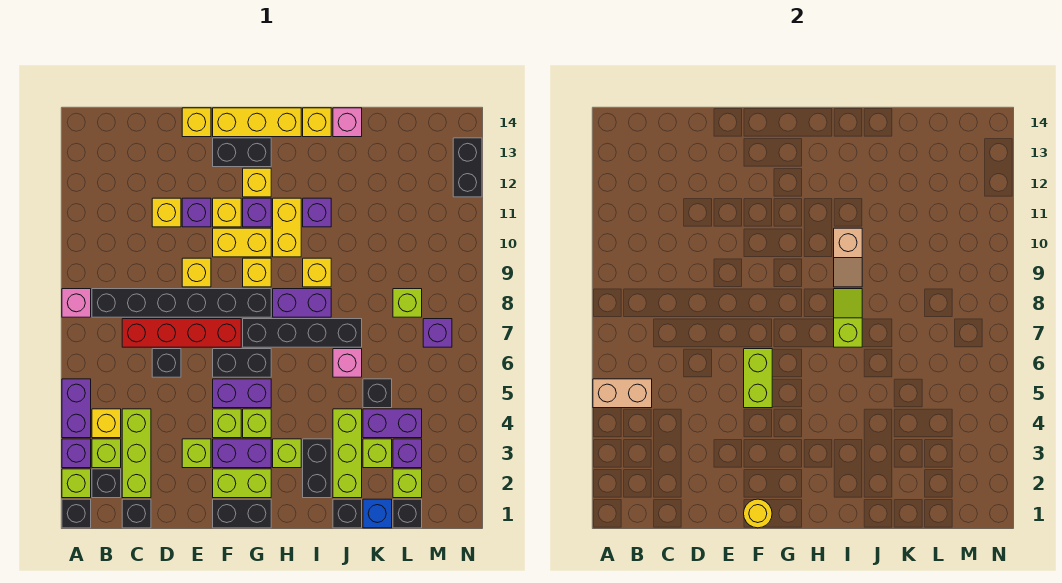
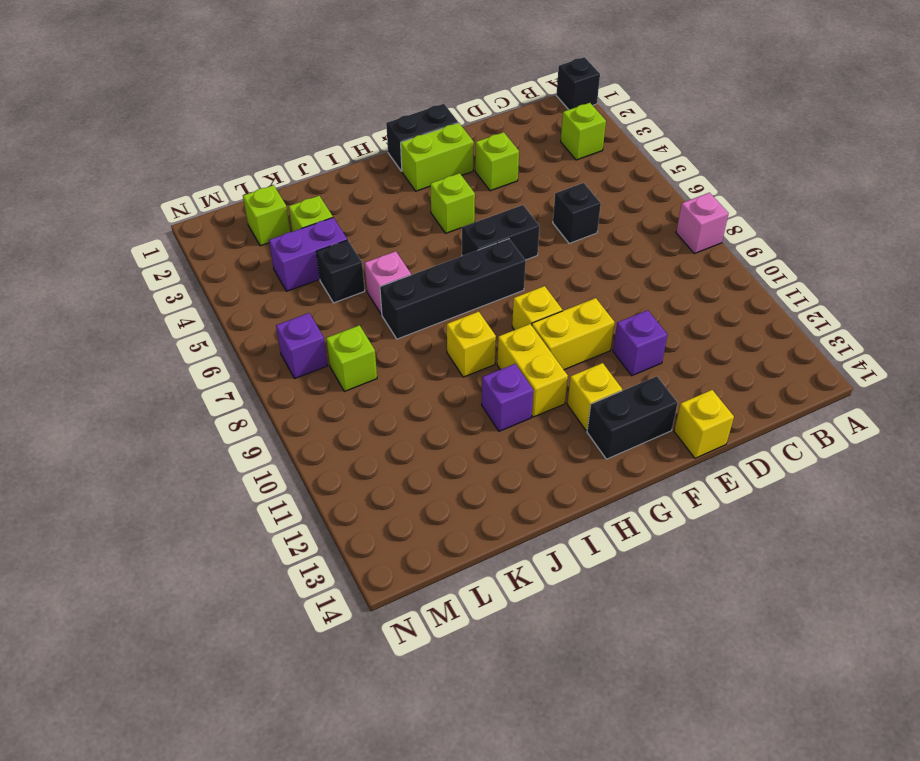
none -> lime brick A2 level 1
none -> purple brick A3 level 1
none -> purple brick A4:A5 level 1
none -> black brick B2 level 1

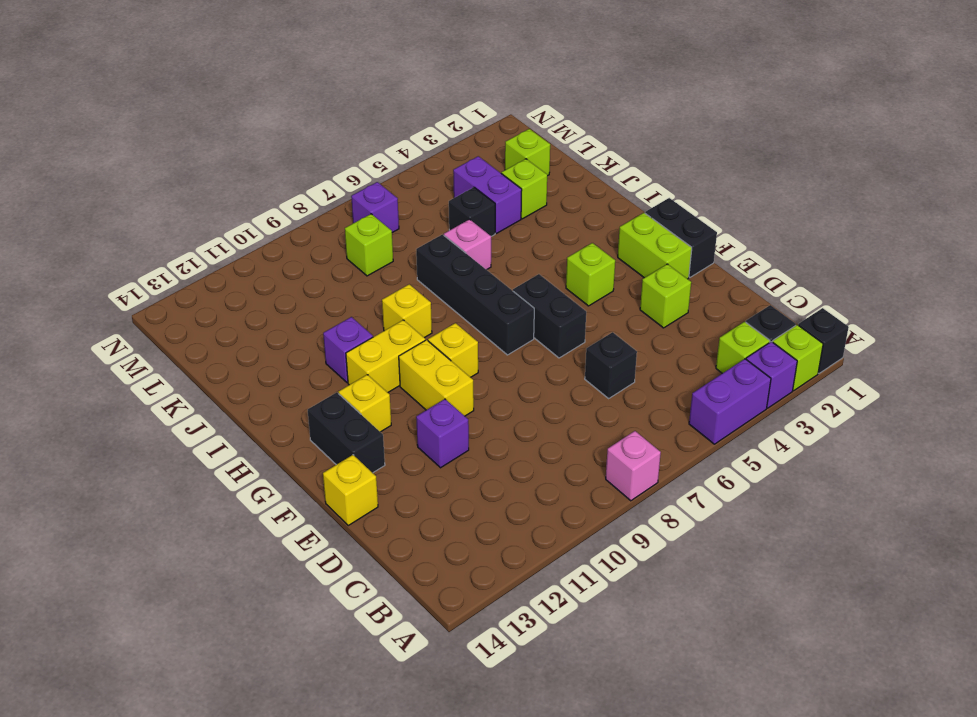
none -> yellow brick B4 level 1
none -> black brick B8:G8 level 1
none -> black brick C1 level 1
none -> lime brick C2:C4 level 1

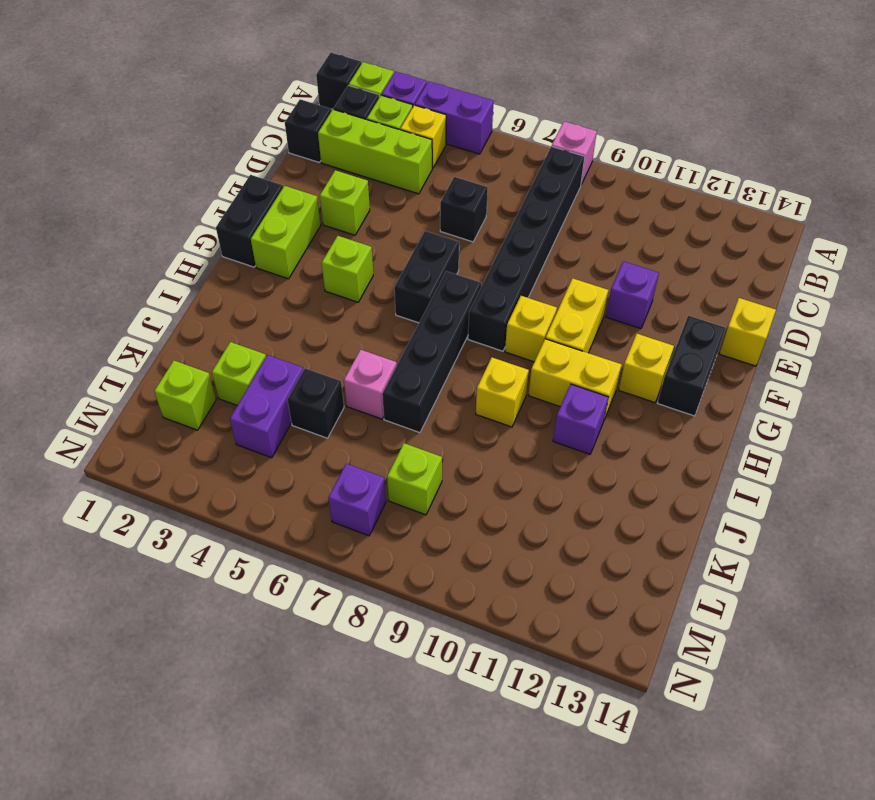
none -> red brick C7:F7 level 1
none -> yellow brick D11 level 1
none -> yellow brick E9 level 1
none -> purple brick F3:G3 level 1

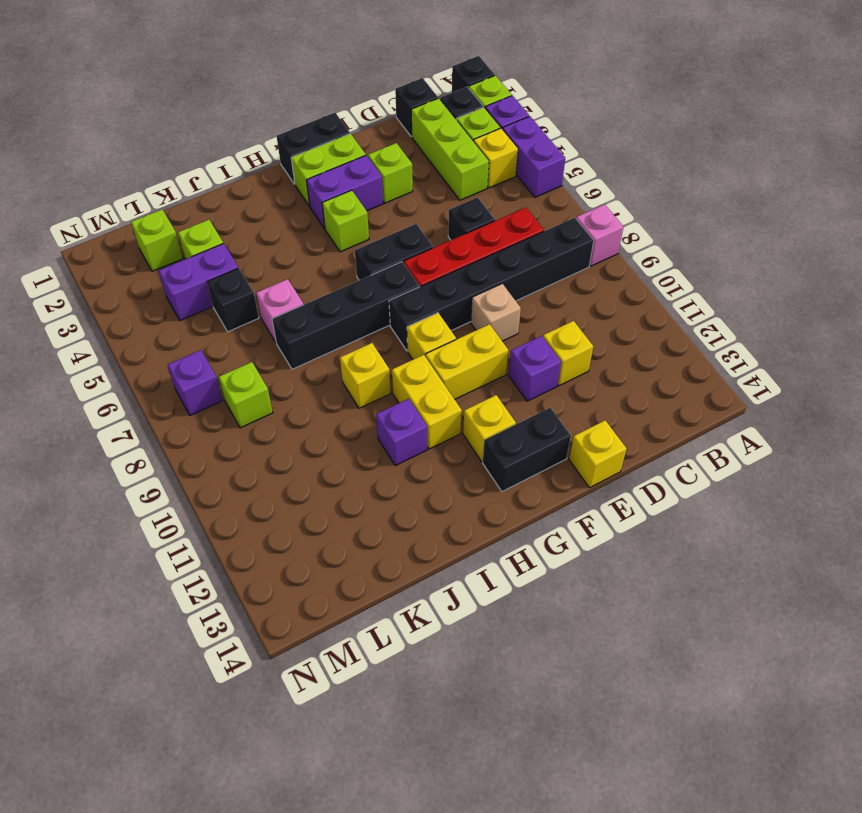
tan brick E9 level 1 -> yellow brick E9 level 1
none -> lime brick F4 level 1
none -> purple brick F5:G5 level 1
none -> yellow brick F11 level 1
none -> yellow brick F14:H14 level 1

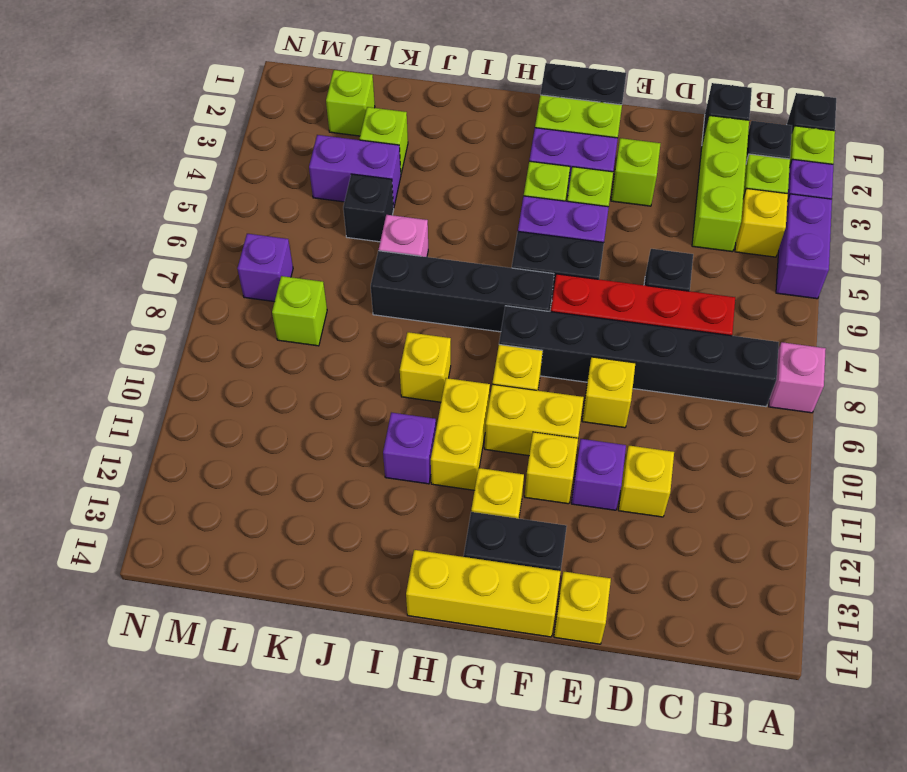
none -> purple brick G11 level 1
none -> lime brick H3 level 1
none -> purple brick H8:I8 level 1
none -> black brick I2:I3 level 1

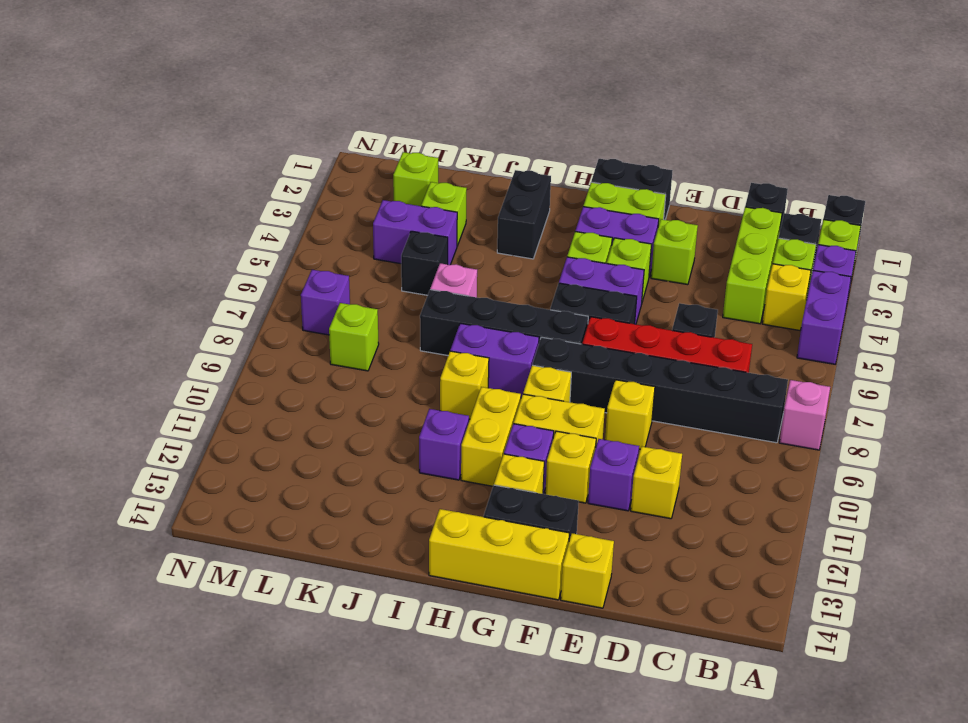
none -> lime brick H3 level 1
none -> yellow brick I14 level 1
none -> black brick J1 level 1
none -> lime brick J2:J4 level 1

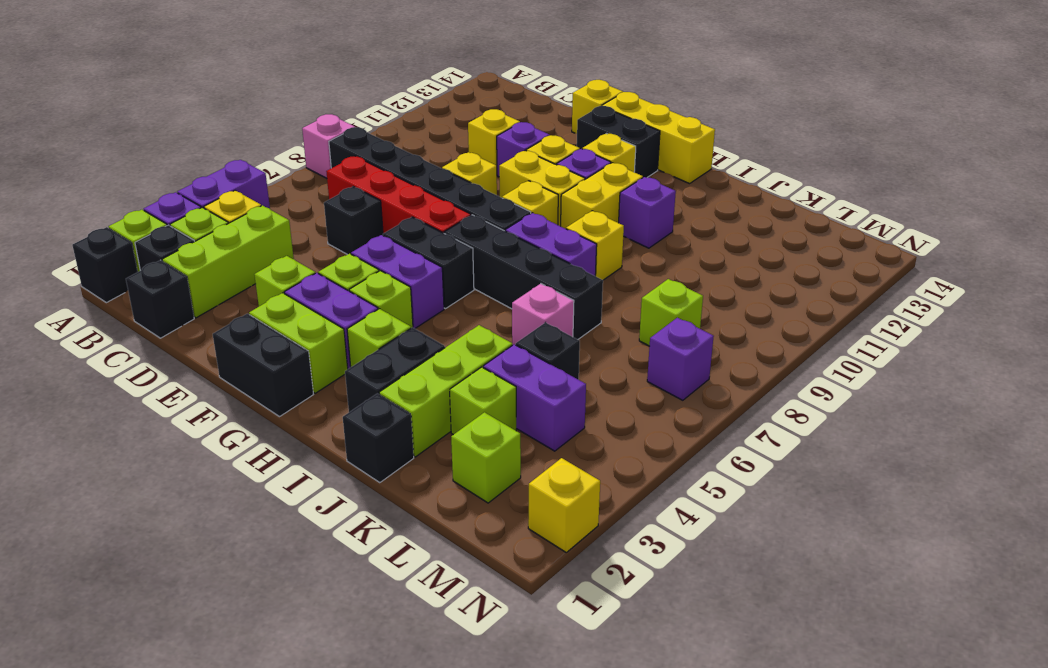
yellow brick N2 level 1 -> yellow brick I14 level 1
none -> pink brick J14 level 1
none -> blue brick K1 level 1
none -> black brick L1 level 1
none -> purple brick L3 level 1

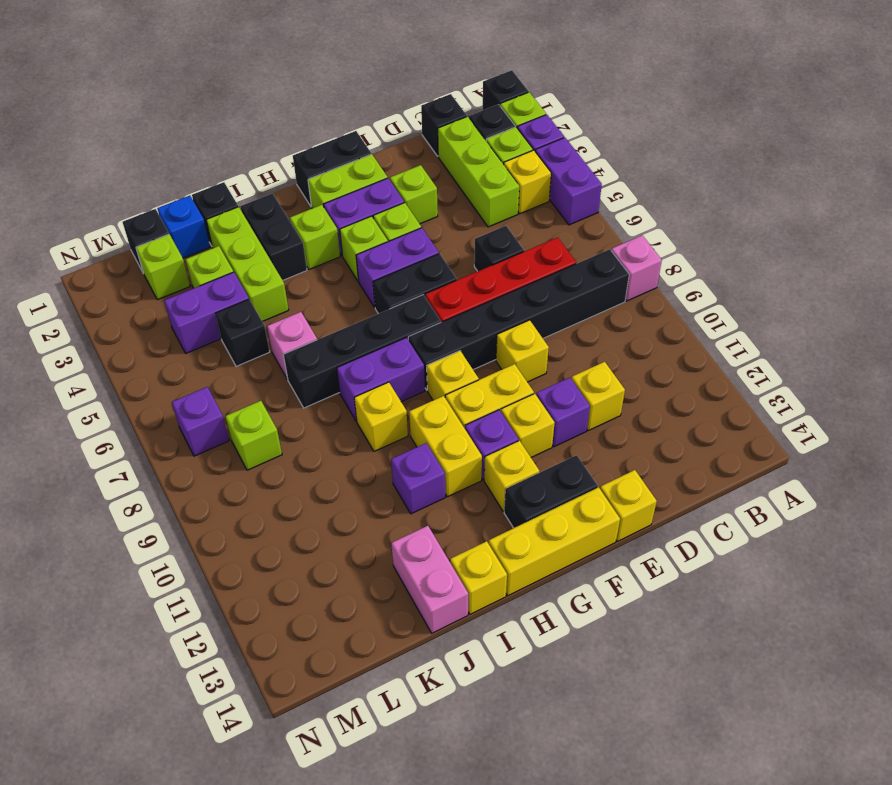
pink brick J13:J14 level 1 -> pink brick J14 level 1
none -> purple brick L3 level 1
none -> black brick N12:N13 level 1
none -> tan brick A5:B5 level 2
none -> yellow round brick F1 level 2

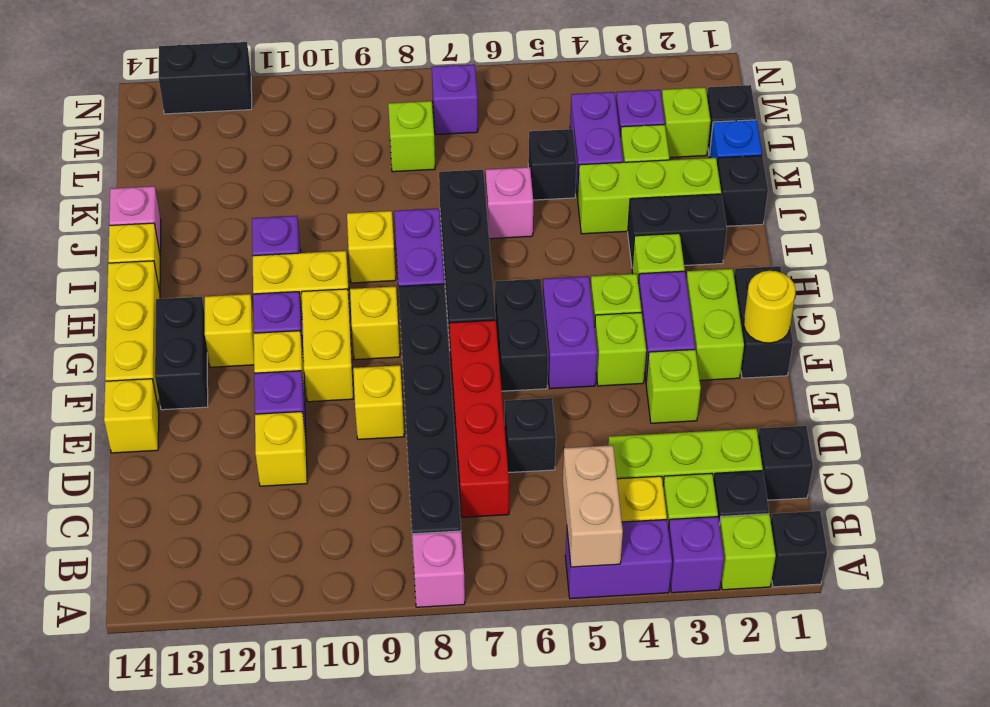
none -> lime brick F5:F6 level 2
none -> lime slope I7:I8 level 2 top 7
none -> tan slope I9:I10 level 2 top 10

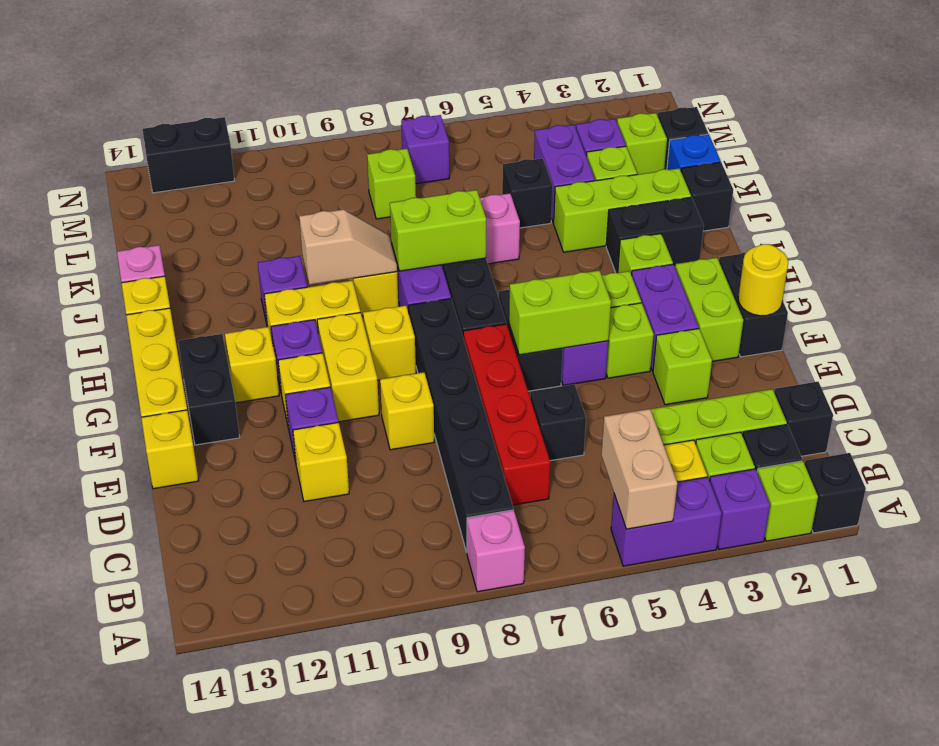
lime brick I7:I8 level 2 -> lime slope I7:I8 level 2 top 7

